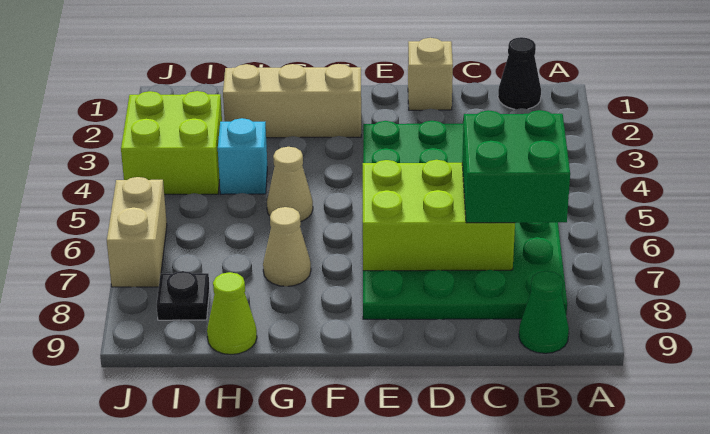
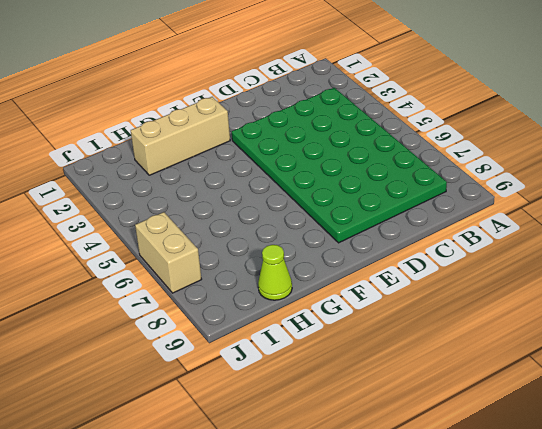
none -> black cone B1 level 1
none -> green cone B9 level 1
none -> tan brick D1 level 1

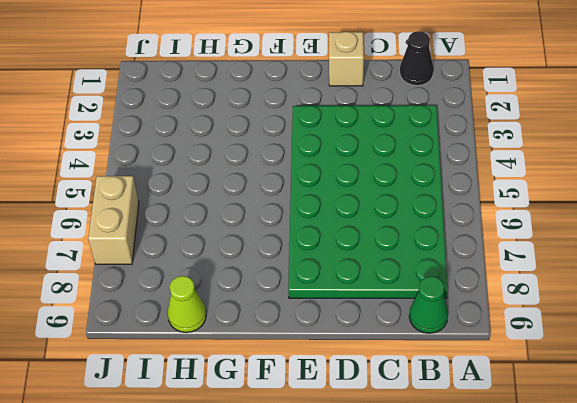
none -> tan brick F2:H2 level 1
none -> tan cone G5 level 1
none -> tan cone G7 level 1

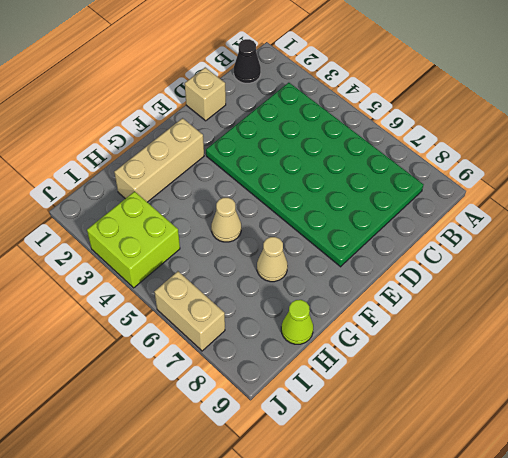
none -> green cone B9 level 1
none -> cyan brick H4 level 1
none -> black plate I8 level 1

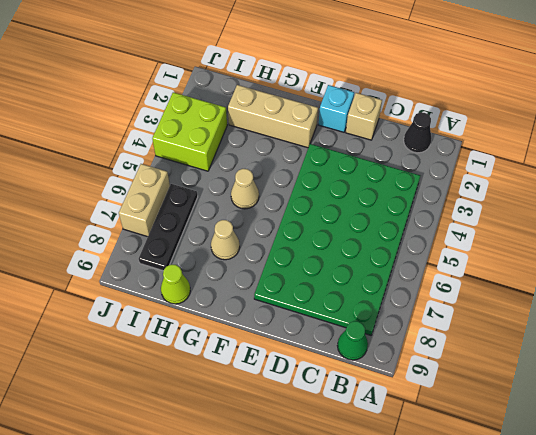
cyan brick E1 level 1 -> cyan brick H4 level 1
black plate I6:I8 level 1 -> black plate I8 level 1
none -> lime brick C6:E7 level 2
none -> green brick B6:C7 level 3

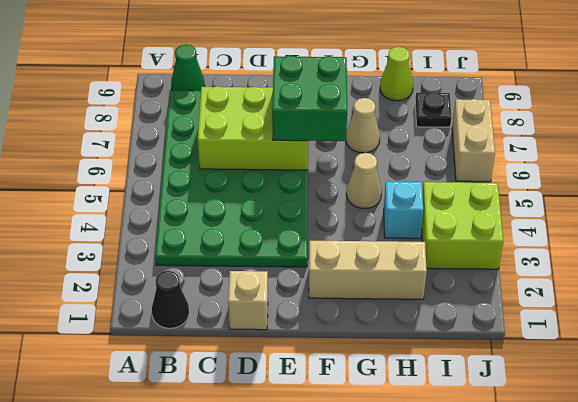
green brick E6:F7 level 3 -> green brick B6:C7 level 3

